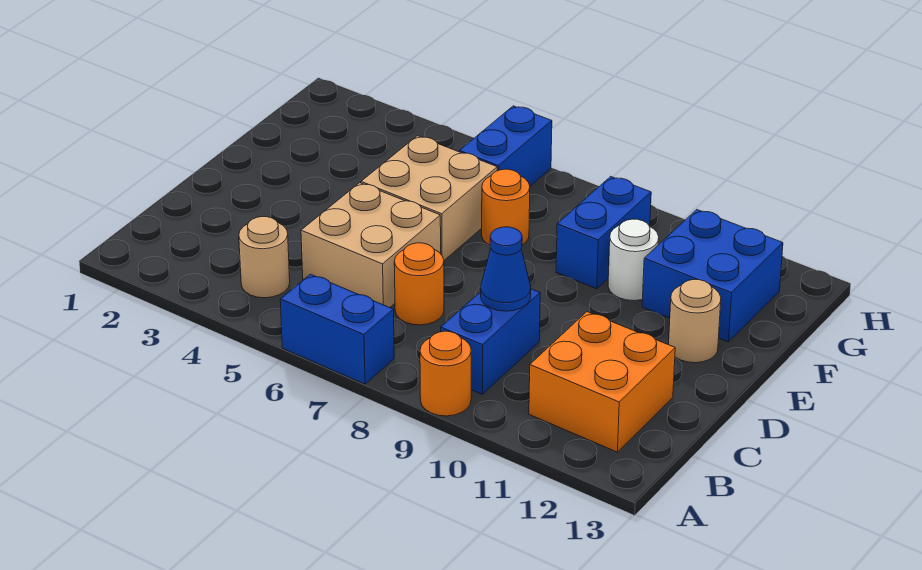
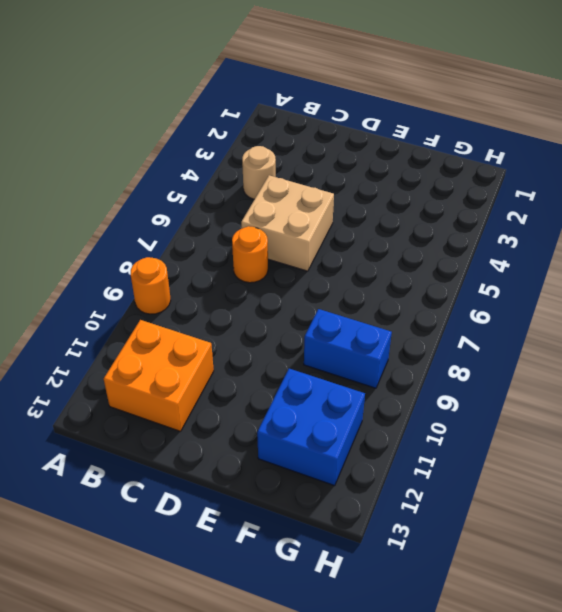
none -> blue brick A6:A7 level 1
none -> blue brick B9:C9 level 1
none -> tan brick E5:F6 level 1

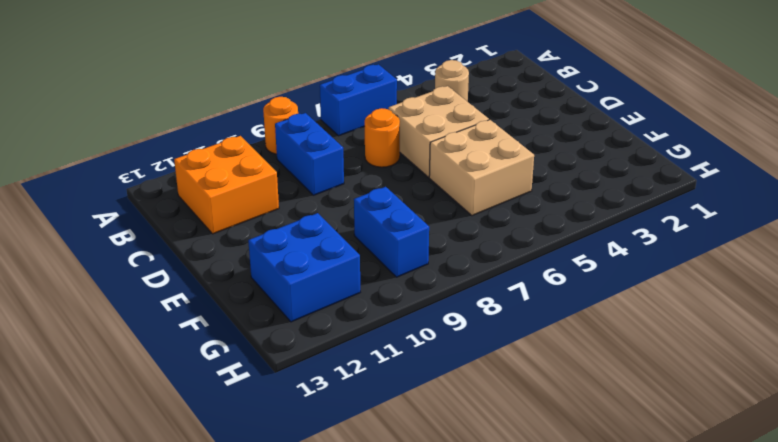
none -> tan round brick E12 level 1
none -> orange round brick F7 level 1
none -> white round brick F10 level 1

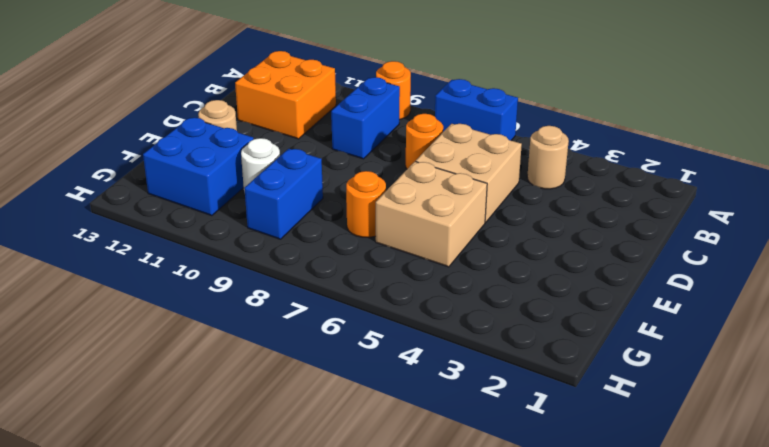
none -> blue brick G6:H6 level 1
none -> blue cone C9 level 2

